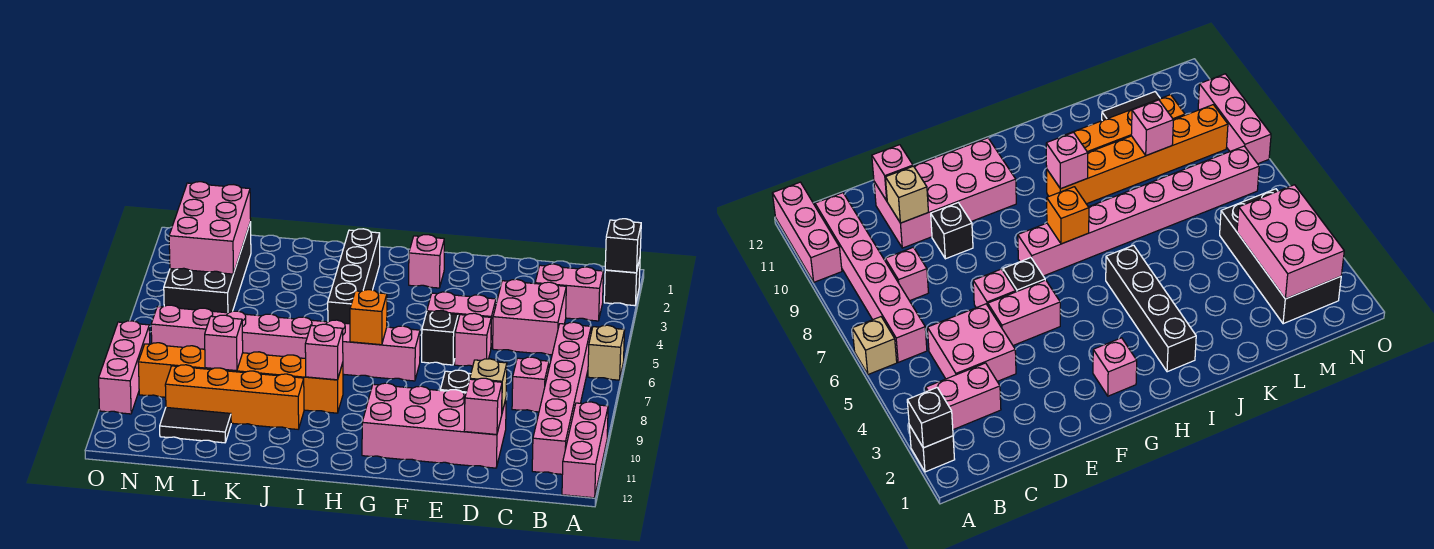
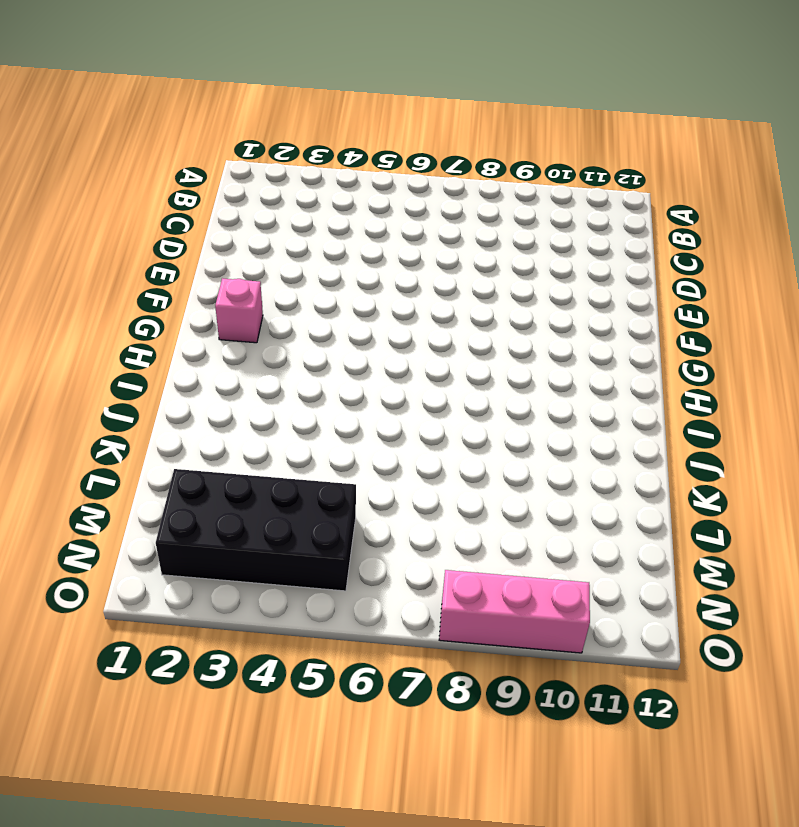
none -> black brick A2 level 1
none -> tan brick A6 level 1
none -> pink brick A10:A12 level 1

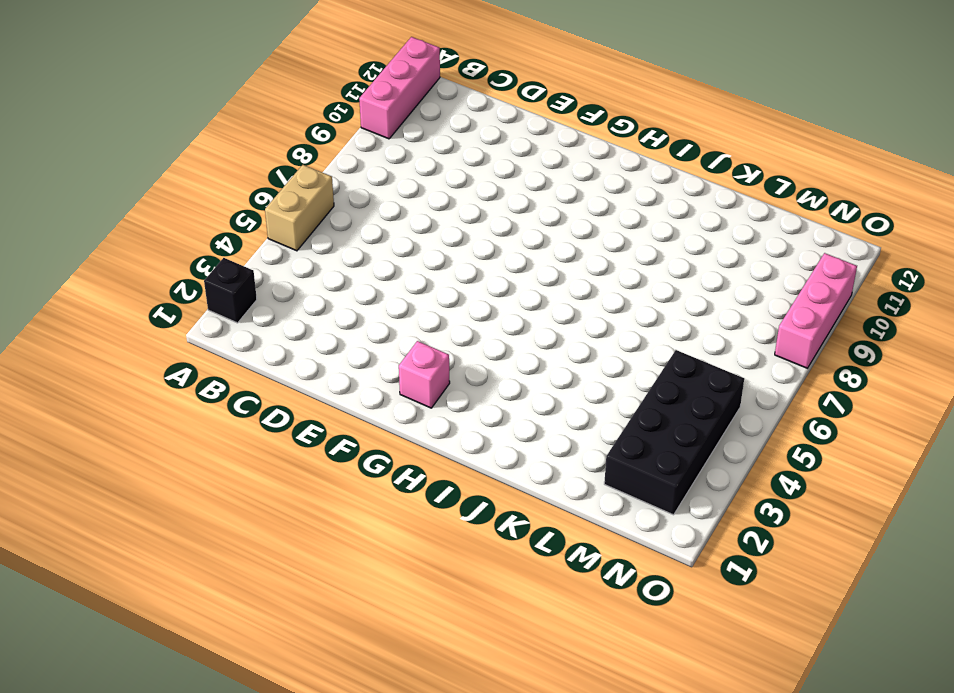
tan brick A5:A6 level 1 -> tan brick A6 level 1
none -> pink brick B3:C3 level 1
none -> pink brick B6:B11 level 1
none -> pink brick C4:D5 level 1

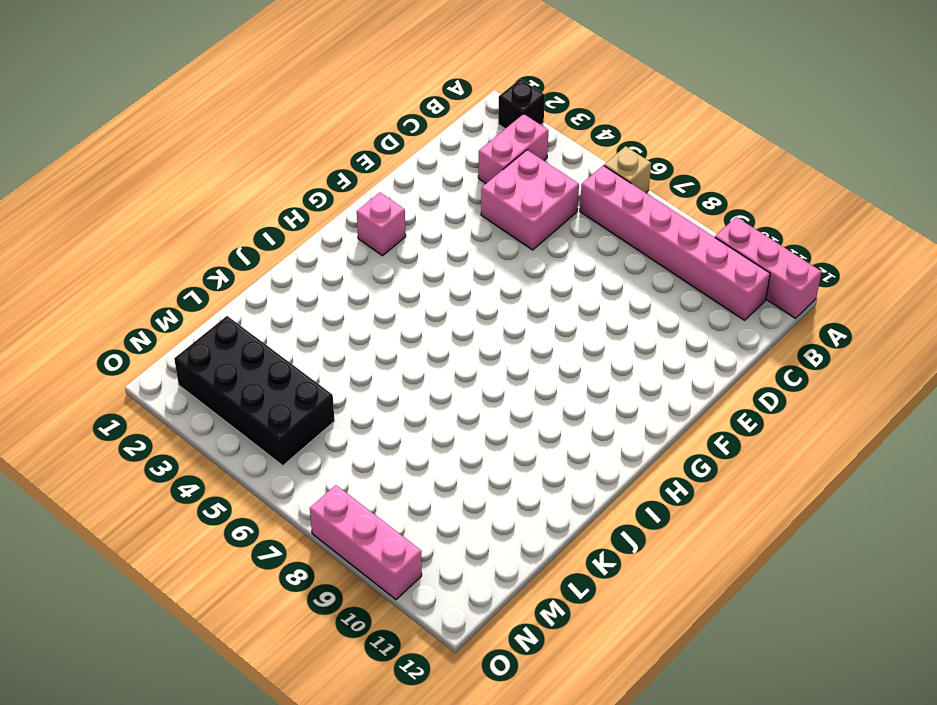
none -> pink brick C8 level 1
none -> pink brick D10:G11 level 1
none -> pink brick E5:F5 level 1

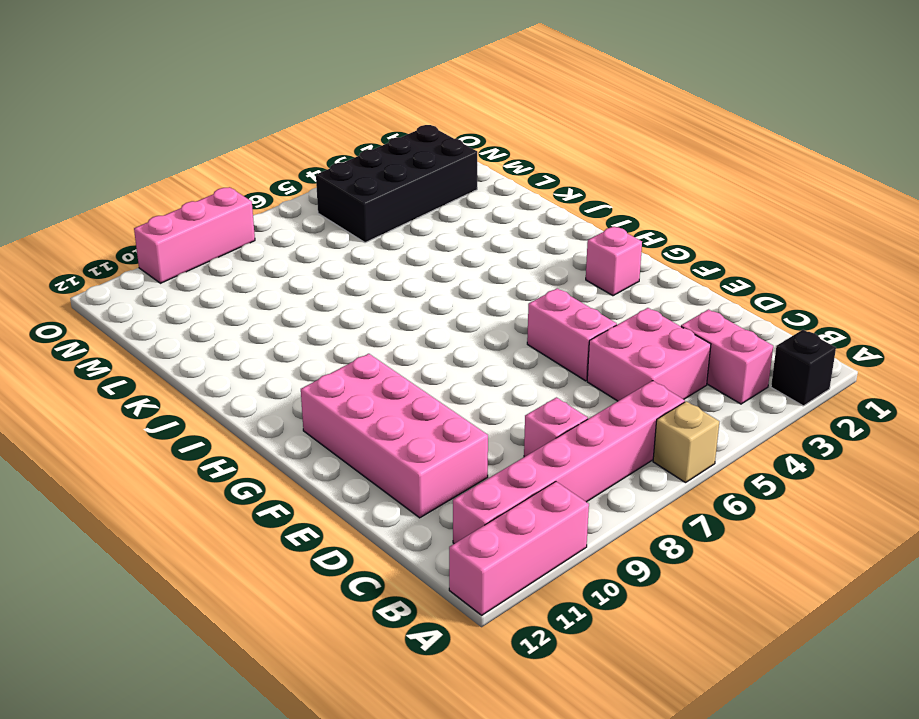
none -> pink brick E6 level 1
none -> black brick E9 level 1
none -> black brick F6 level 1

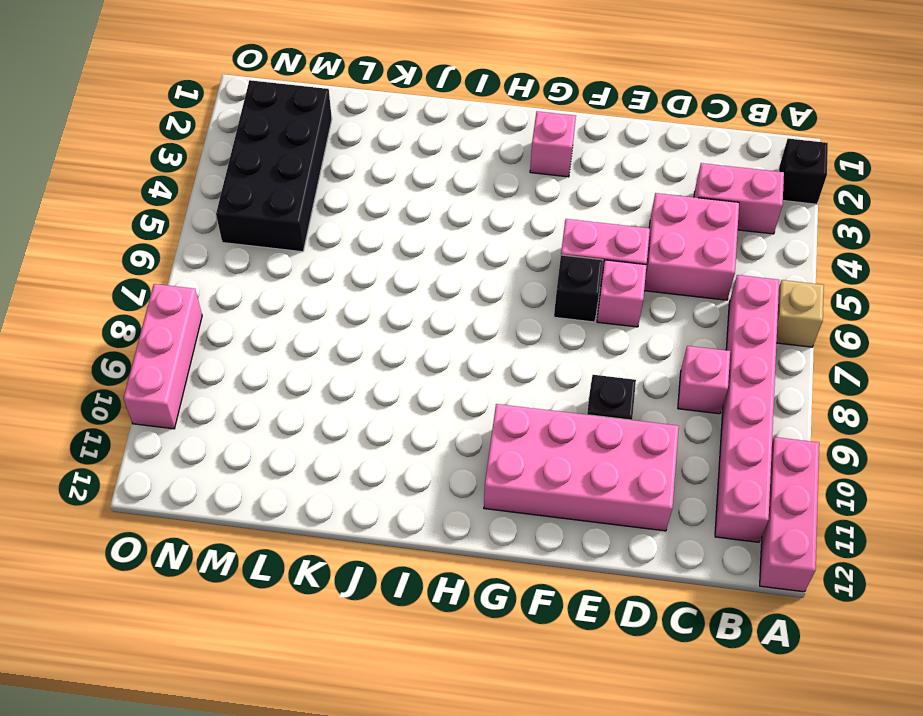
none -> pink brick G7:N7 level 1
none -> black brick I2:I5 level 1
none -> orange brick I9:N9 level 1

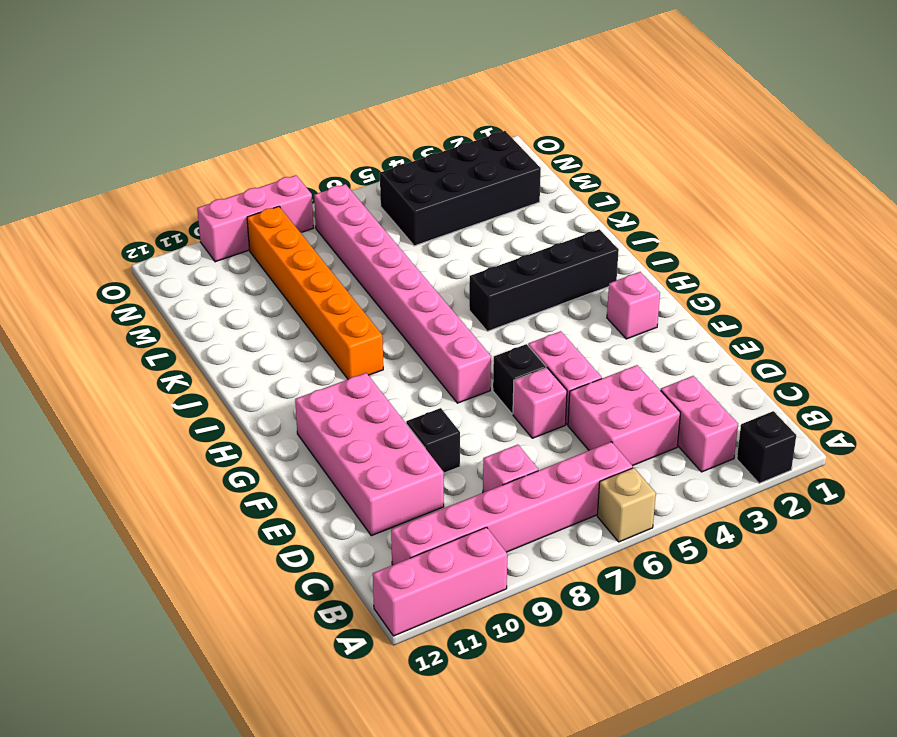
none -> orange brick J10:M10 level 1
none -> black tile L11:M11 level 1
none -> black brick A2 level 2

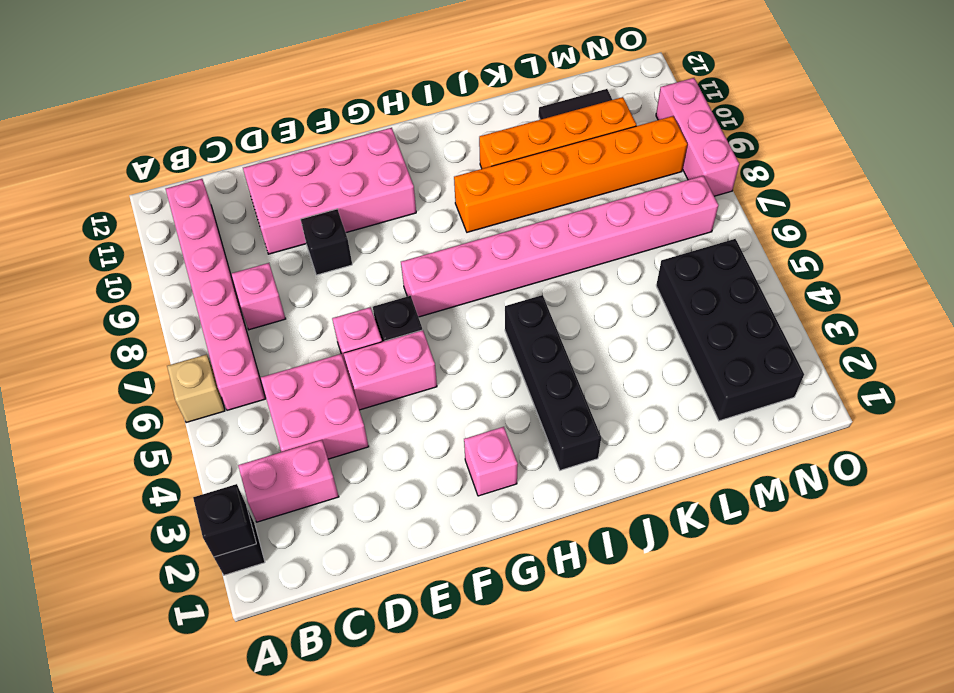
none -> pink brick A10:A12 level 1
none -> tan brick D10 level 2
none -> pink brick D11 level 2

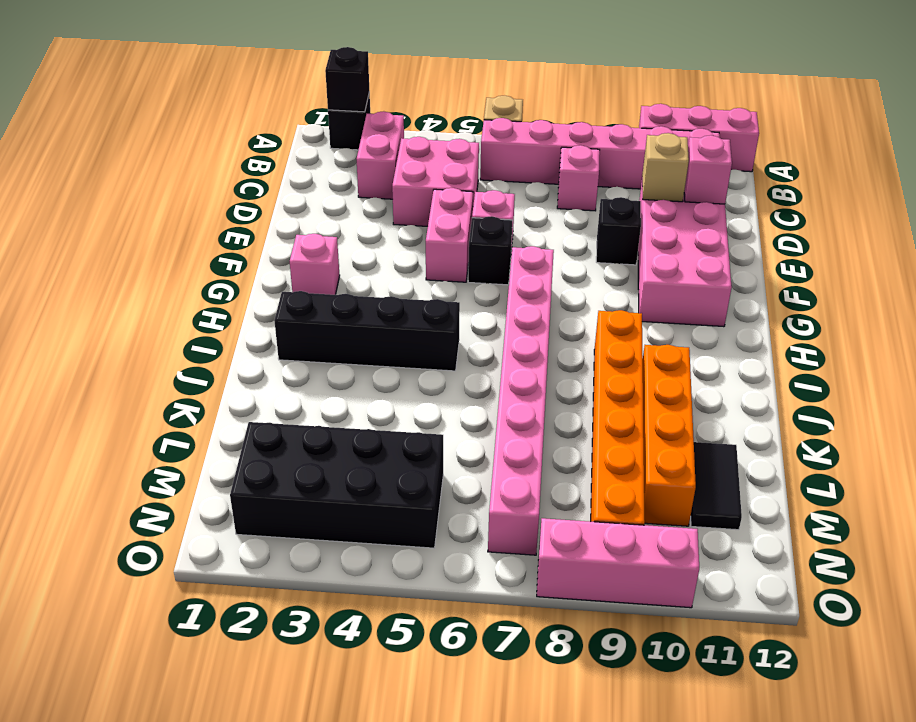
none -> orange brick H7 level 2
none -> pink brick I9 level 2
none -> pink brick L9 level 2

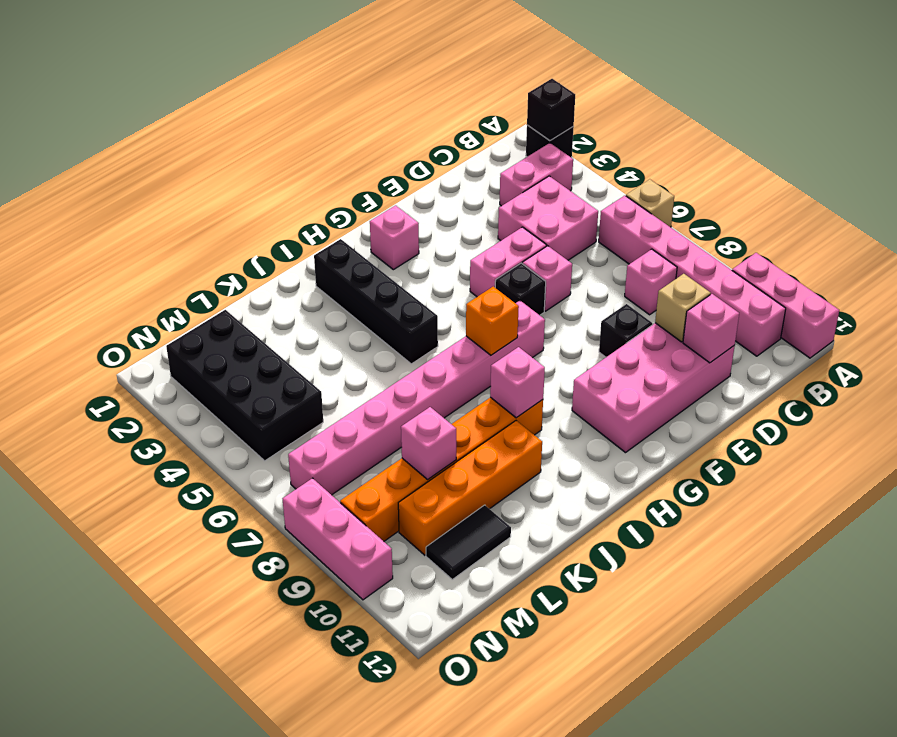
none -> pink brick M2:N4 level 2

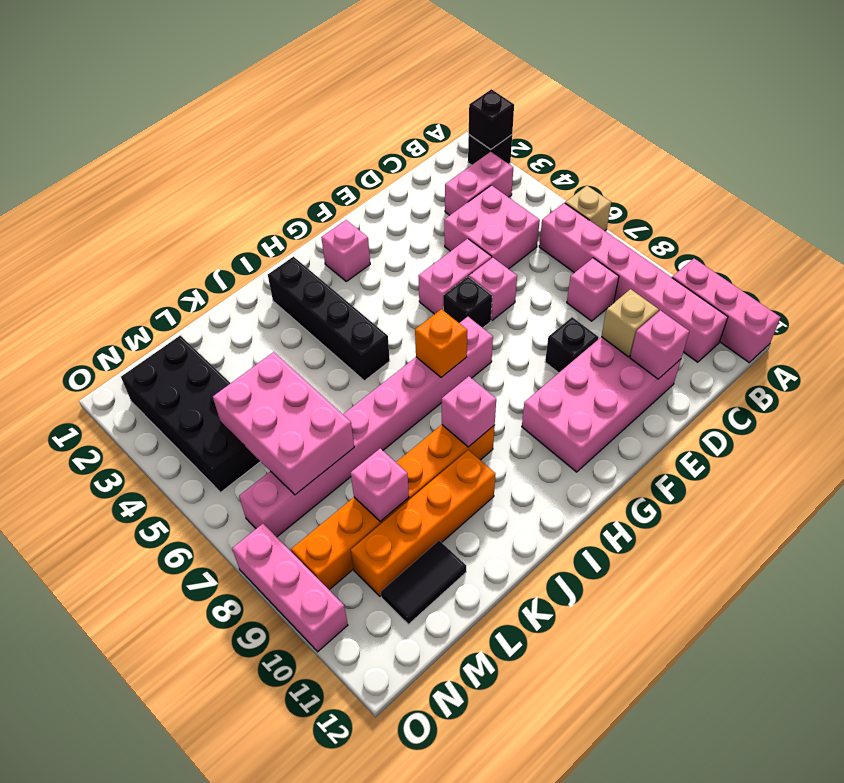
pink brick L5:M7 level 2 -> pink brick M2:N4 level 2

